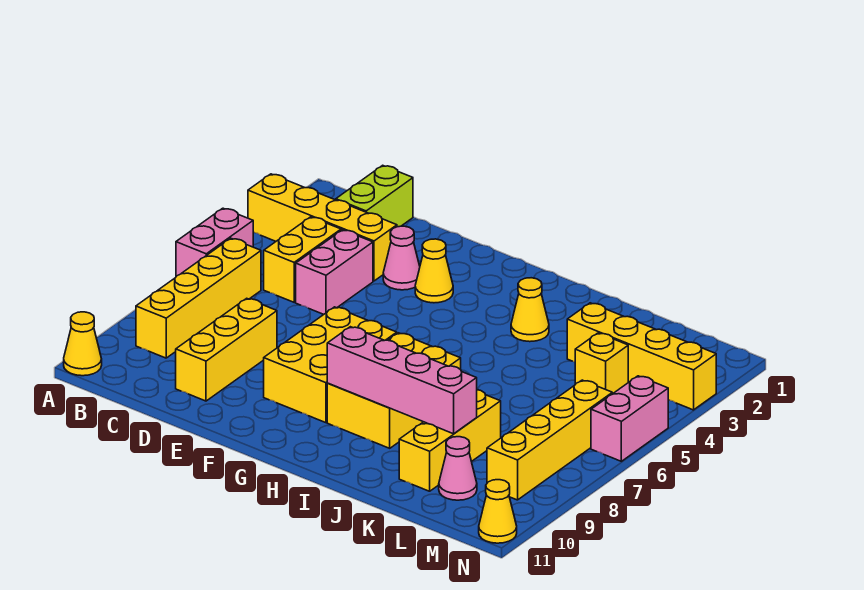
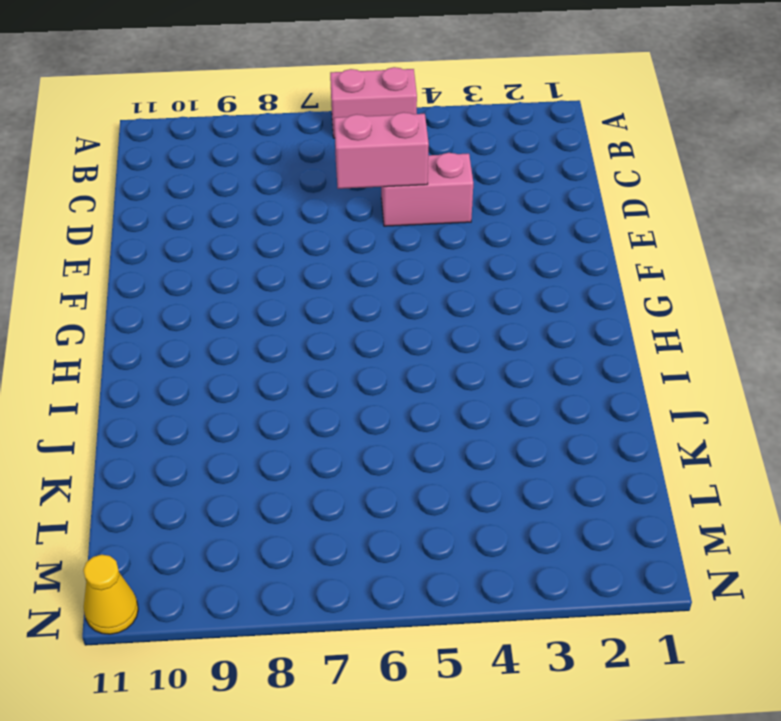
pink brick D5:D6 level 2 -> pink brick N5:N6 level 1
none -> yellow brick A3:D3 level 1
none -> yellow cone A11 level 1
none -> yellow brick B6:B9 level 1

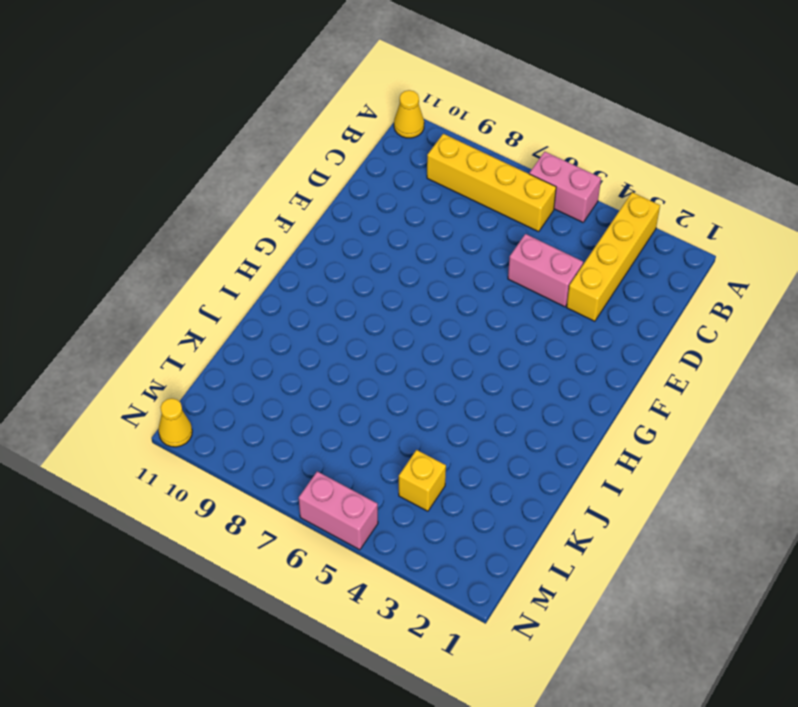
none -> lime brick C1:C2 level 1
none -> yellow brick C4:C5 level 1
none -> yellow brick D8:D10 level 1

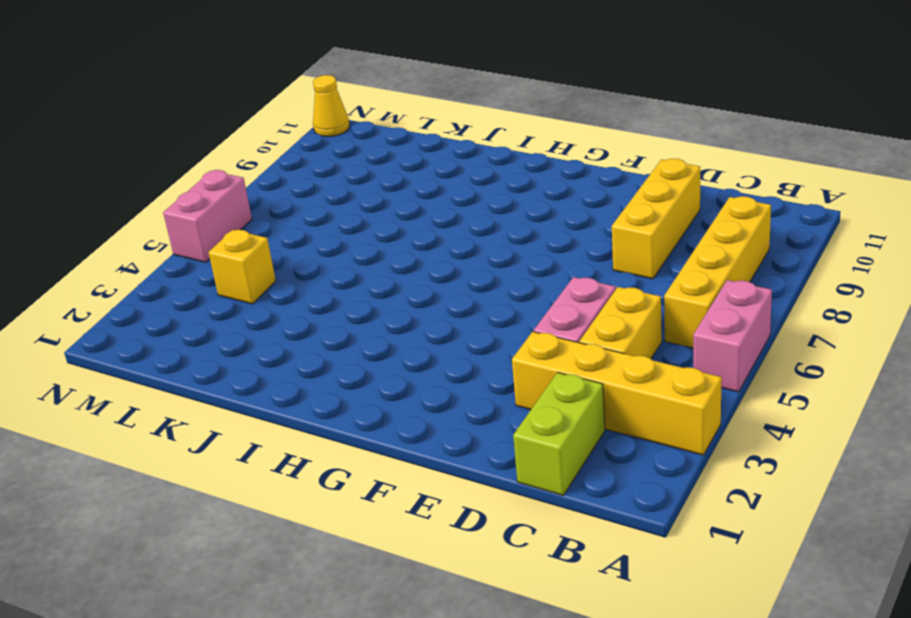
none -> yellow cone A11 level 1
none -> pink cone E3 level 1
none -> yellow cone F3 level 1

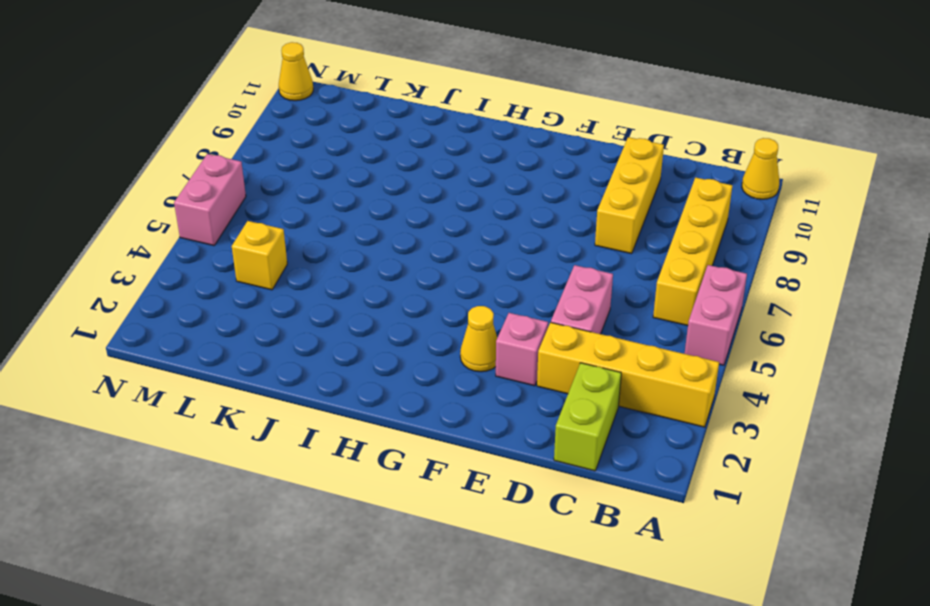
pink brick E3 level 1 -> pink cone E3 level 1
none -> yellow brick C4:C5 level 1
none -> yellow brick F7:G9 level 1
none -> yellow brick H7:I9 level 1

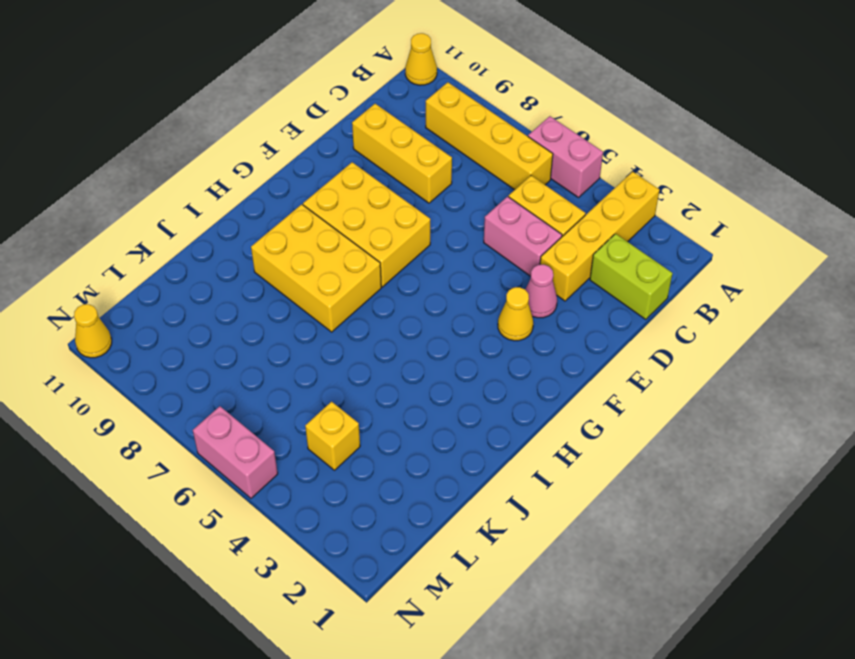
none -> yellow cone I3 level 1
none -> yellow brick K3:N3 level 1
none -> yellow brick K8:K10 level 1

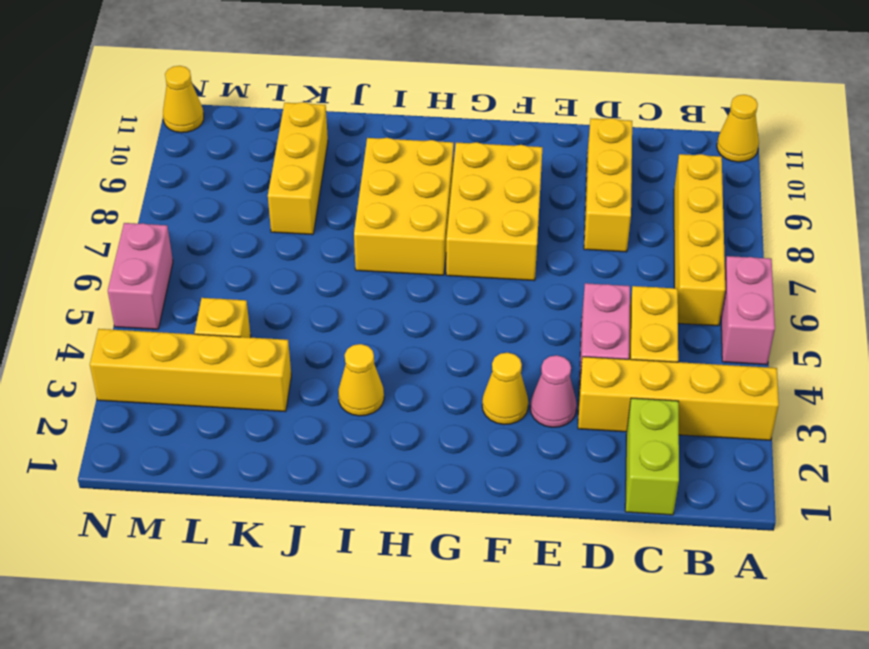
none -> pink cone L10 level 1
none -> yellow brick M6:M9 level 1
none -> pink brick H9:K9 level 2

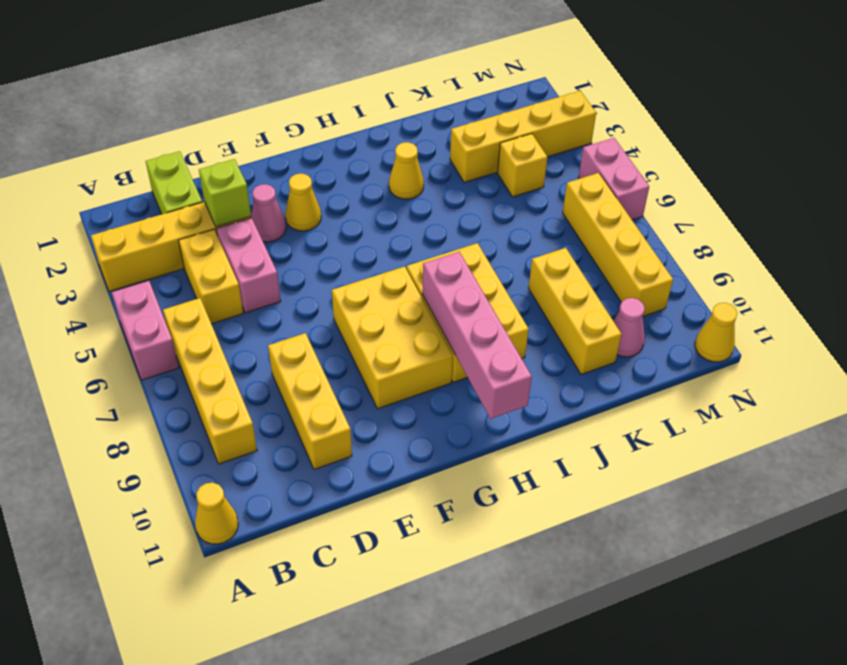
lime brick D3 level 2 -> none
pink brick H8:H11 level 2 -> pink brick H9:K9 level 2

